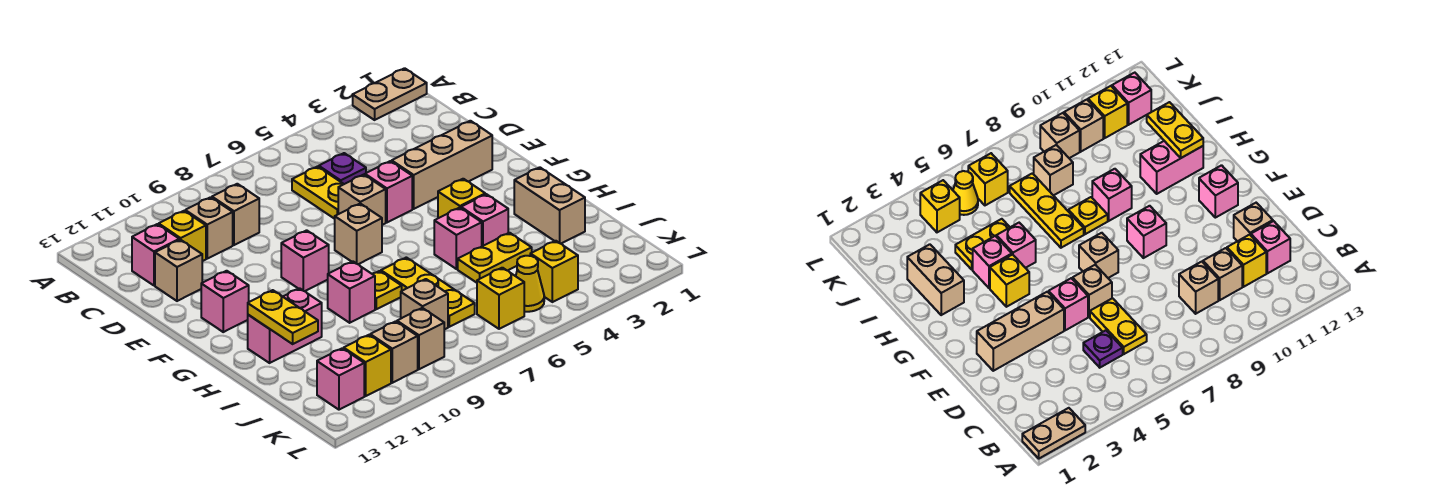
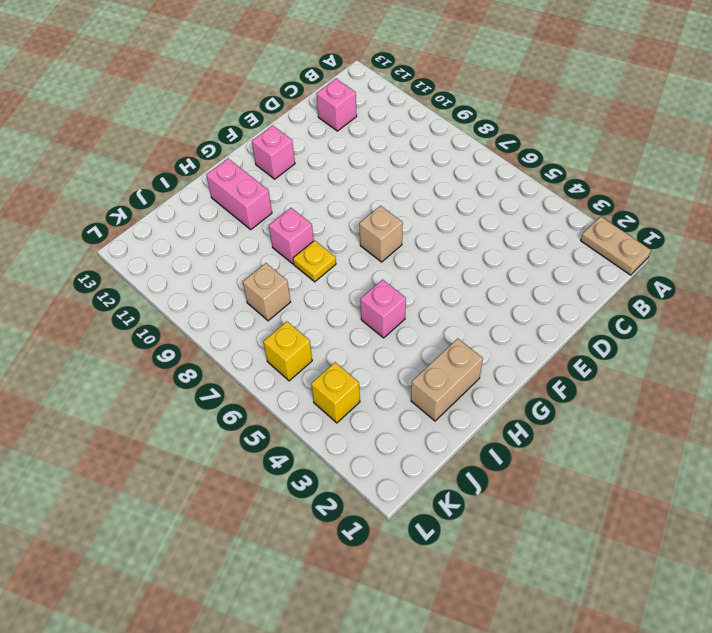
none -> purple plate C5 level 1
none -> yellow plate C6:D6 level 1
none -> tan brick C9 level 1
none -> tan brick C10 level 1

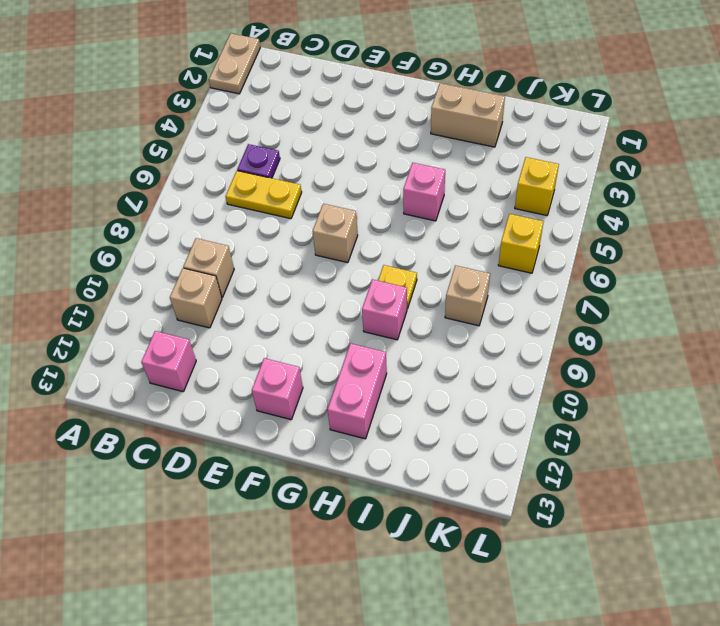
none -> yellow brick C11 level 1
none -> tan brick D12 level 1
none -> tan brick E2:E4 level 1
none -> pink brick E5 level 1

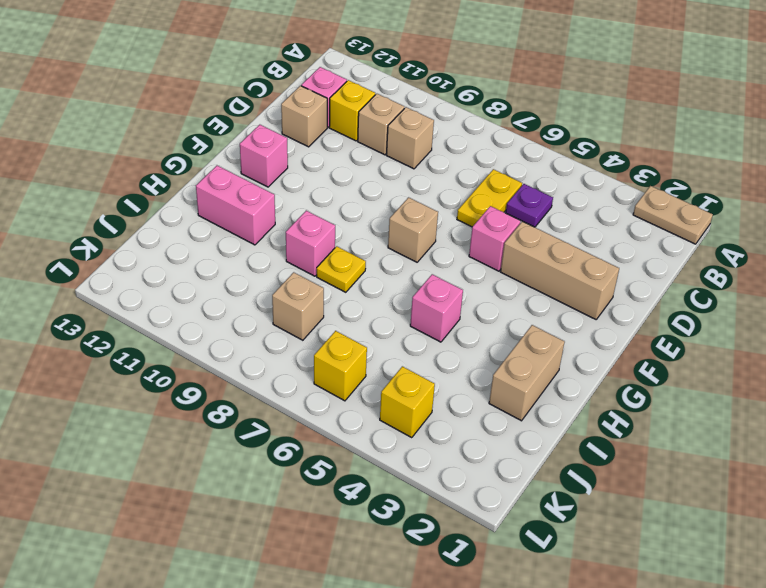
none -> tan brick E6 level 1
none -> pink brick F9 level 1
none -> yellow brick G4 level 1
none -> pink brick H4 level 1

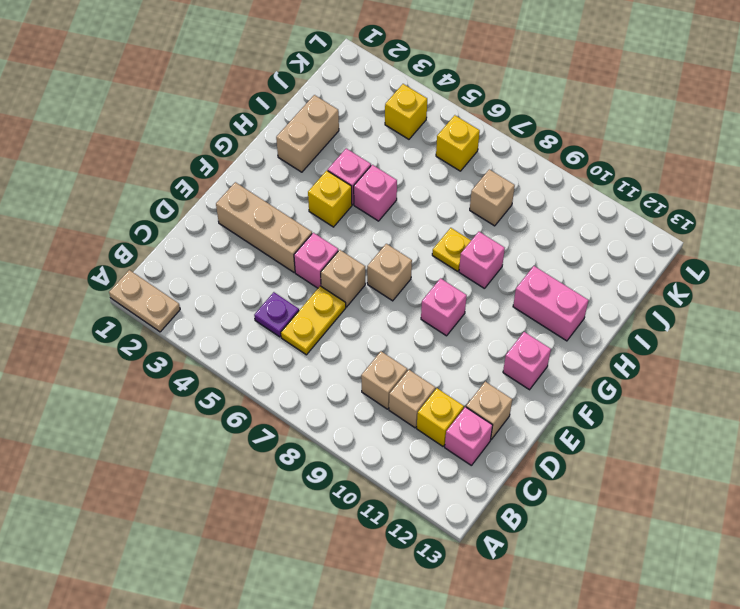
none -> yellow plate H7:J7 level 1
none -> yellow plate I4:I5 level 1
none -> yellow cone K5 level 1
none -> tan brick K9 level 1

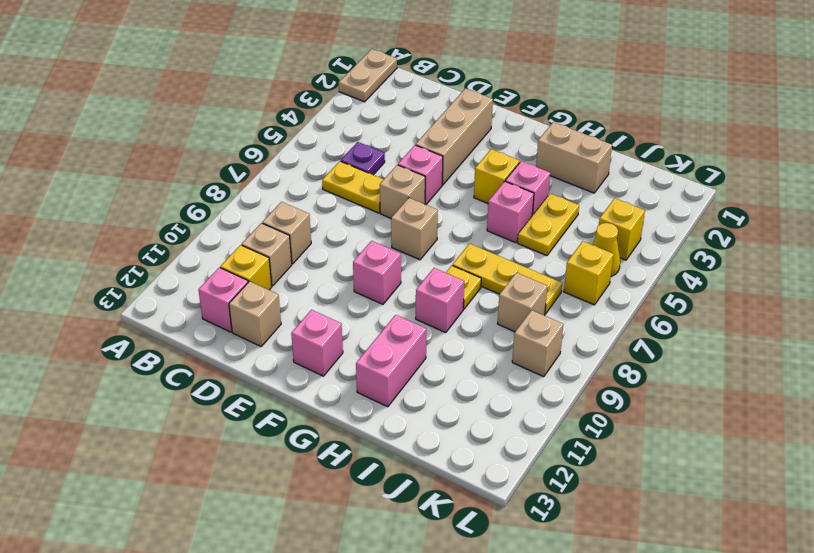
none -> tan brick K10 level 1
none -> yellow brick K11 level 1
none -> pink brick K12 level 1
none -> yellow plate H12:I12 level 2

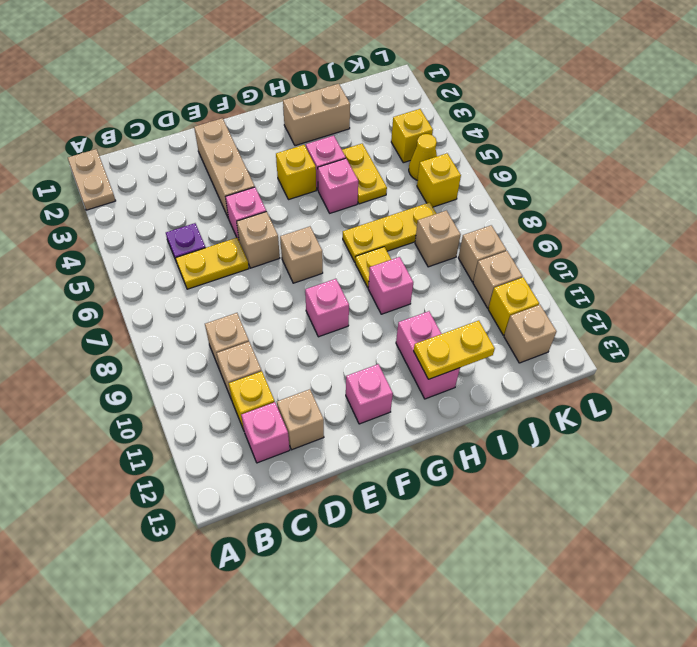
tan brick K12 level 1 -> pink brick K12 level 1

